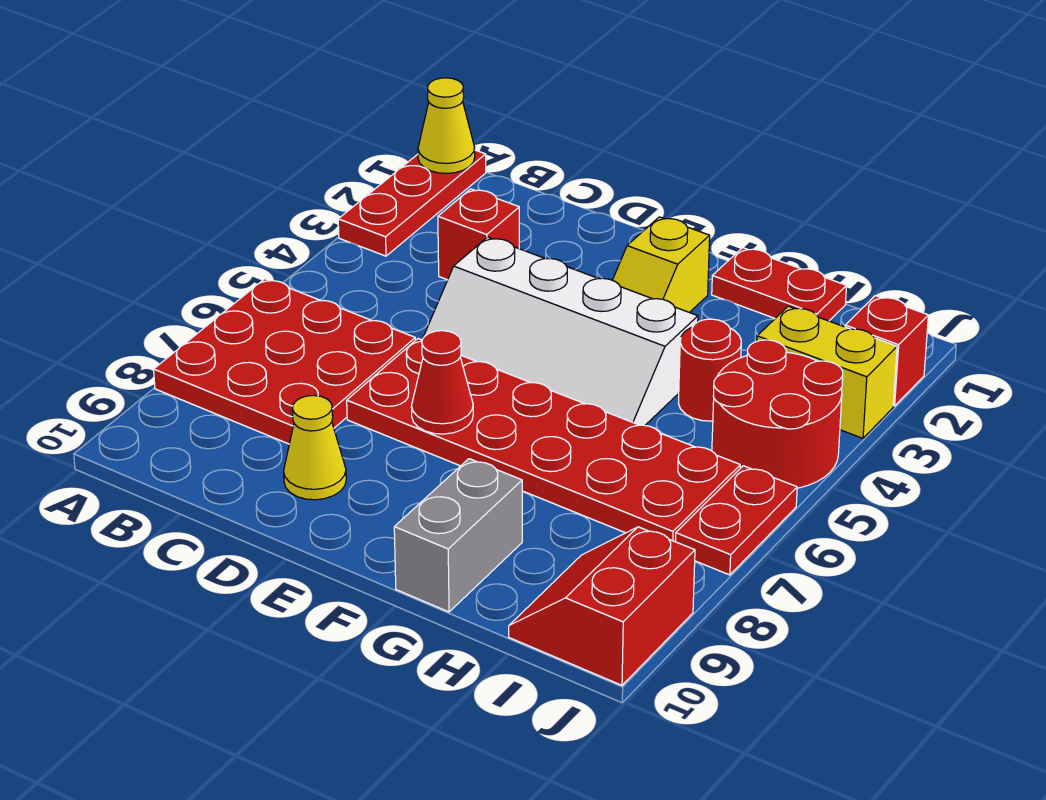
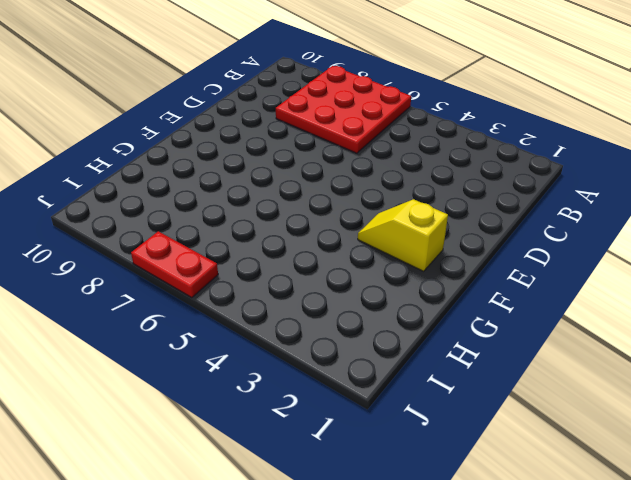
none -> red plate A1:A3 level 1
none -> red brick C3 level 1
none -> white slope D4:G5 level 1 top 4

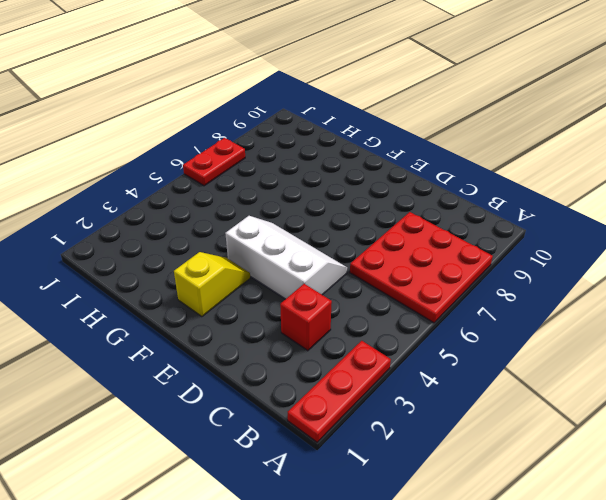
white slope D4:F5 level 1 top 4 -> white slope D4:G5 level 1 top 4
none -> red plate D6:I7 level 1
none -> yellow cone D9 level 1
none -> red plate G1:H1 level 1

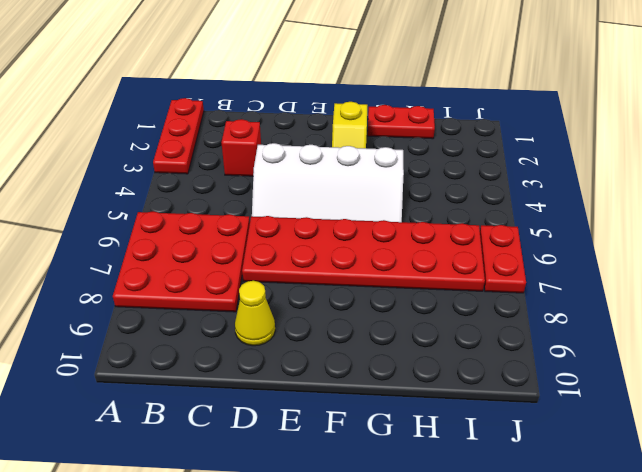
none -> grey brick G9:G10 level 1
none -> red round brick H4 level 1
none -> yellow brick I3:J3 level 1

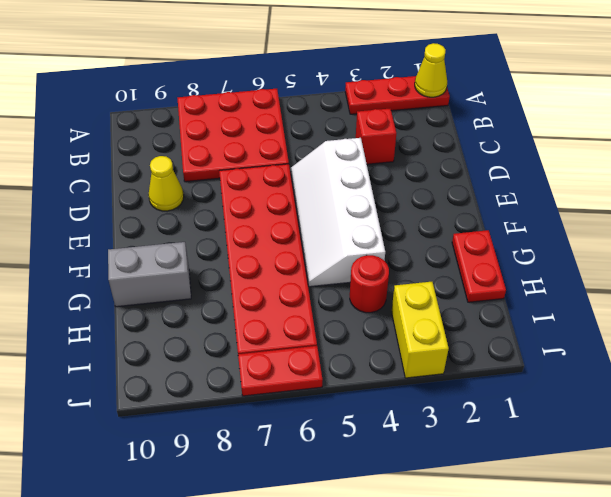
none -> yellow slope F2:F3 level 1 top 2
none -> red round brick I4:J5 level 1
none -> red slope I9:J10 level 1 top J

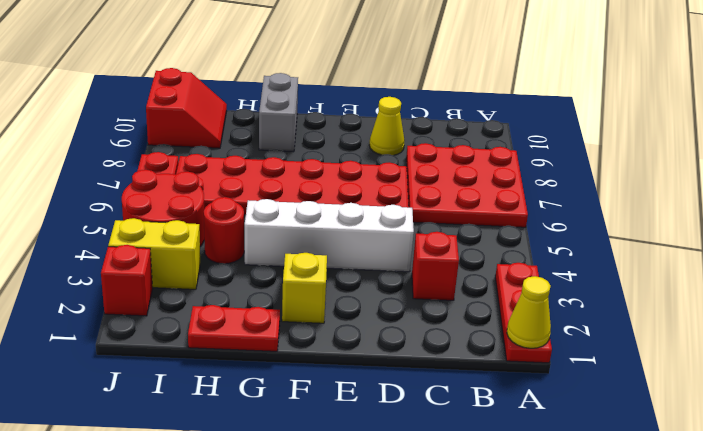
none -> red cone E7 level 2

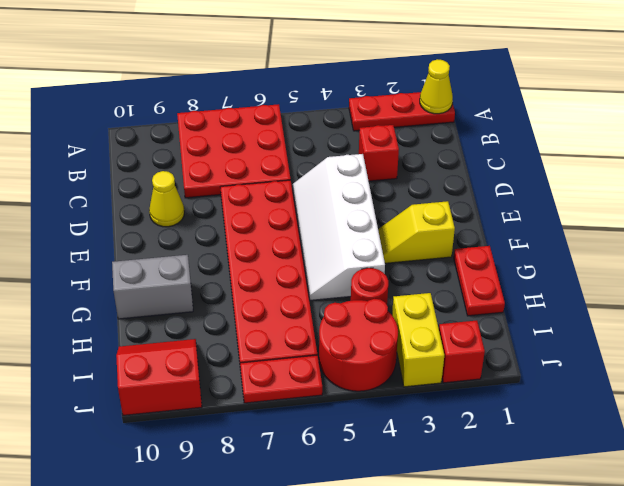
none -> red cone E7 level 2

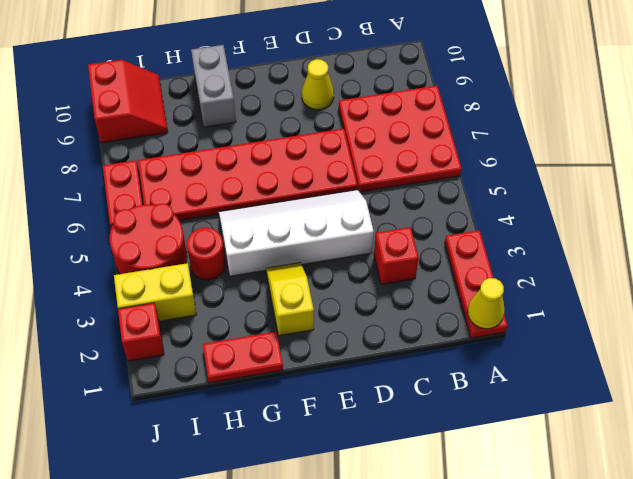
none -> red cone E7 level 2

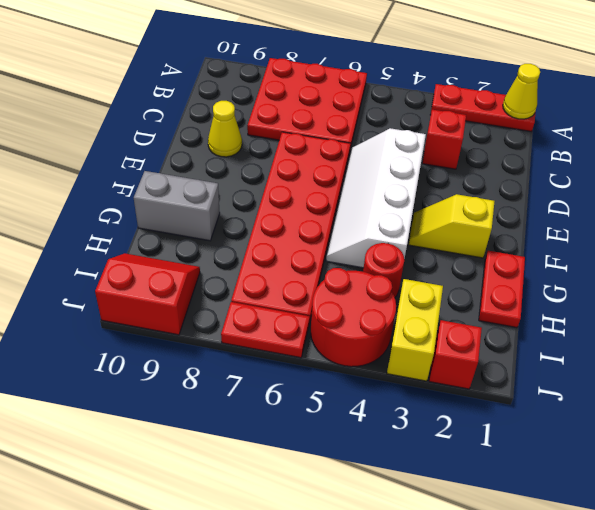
none -> red cone E7 level 2

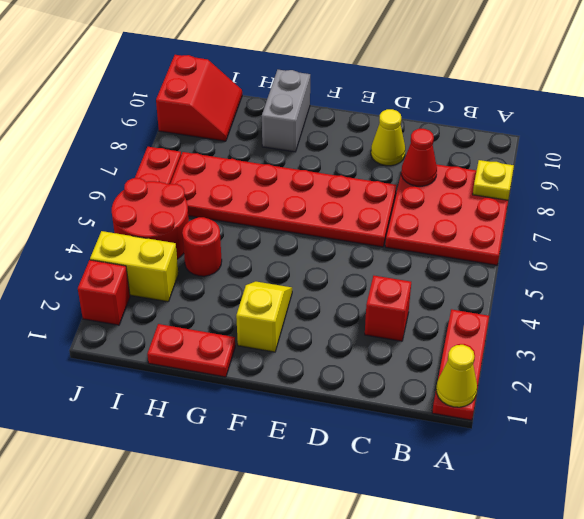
yellow plate A8 level 2 -> none
red cone C8 level 2 -> red cone E7 level 2
none -> white slope D4:G5 level 1 top 4

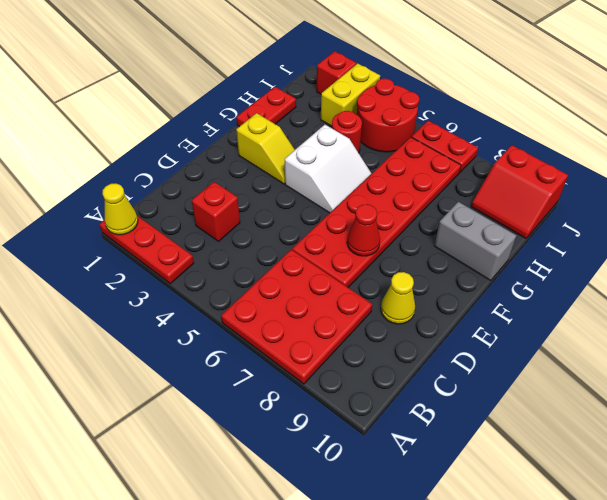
white slope F4:G5 level 1 top 4 -> white slope D4:G5 level 1 top 4

